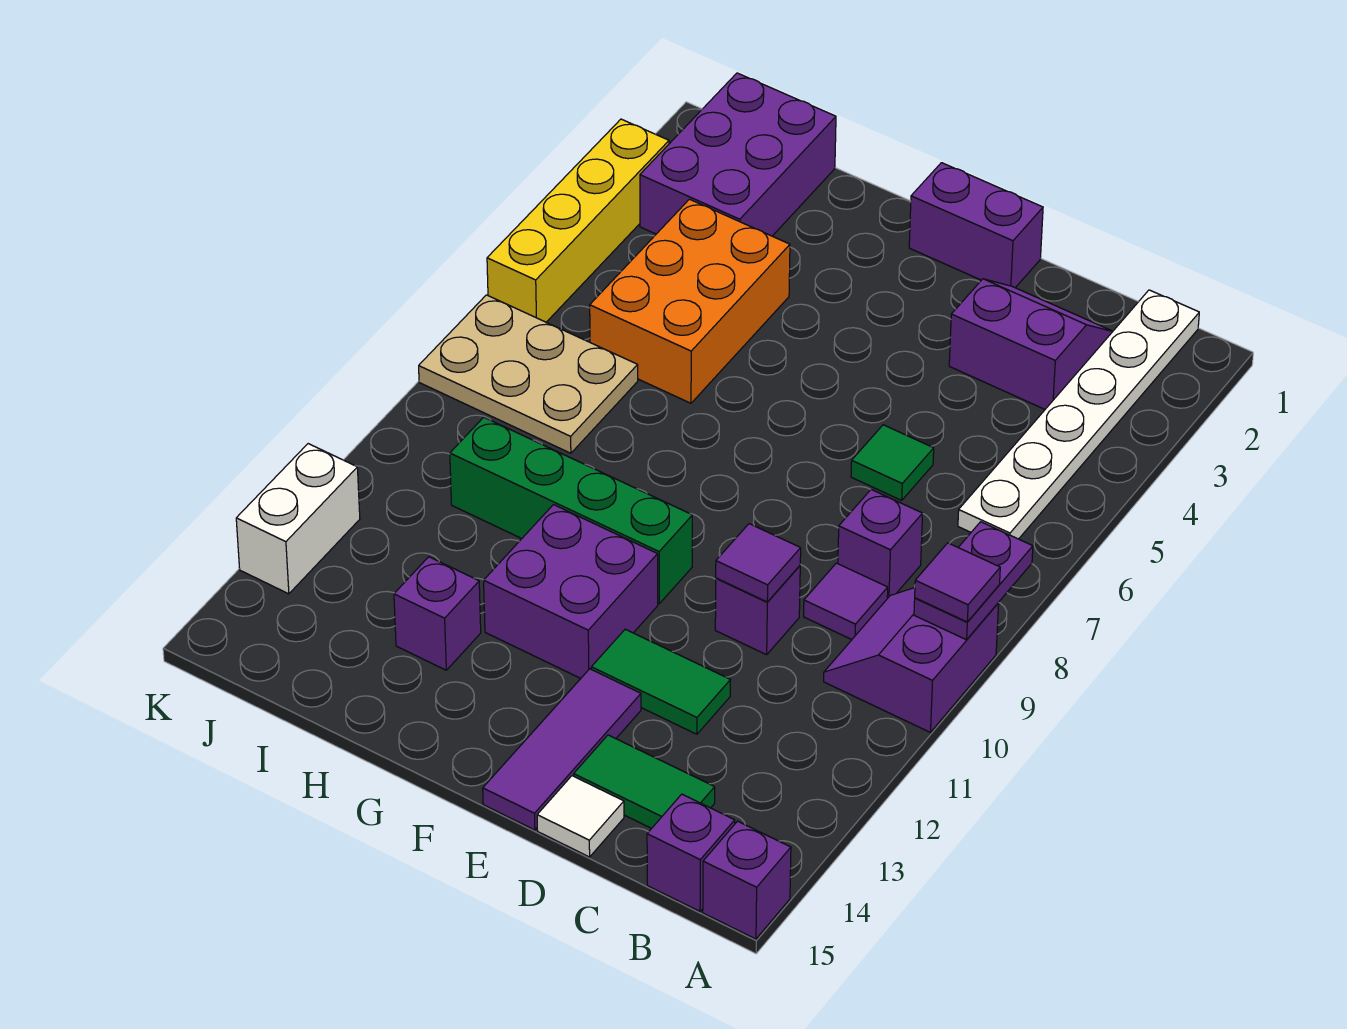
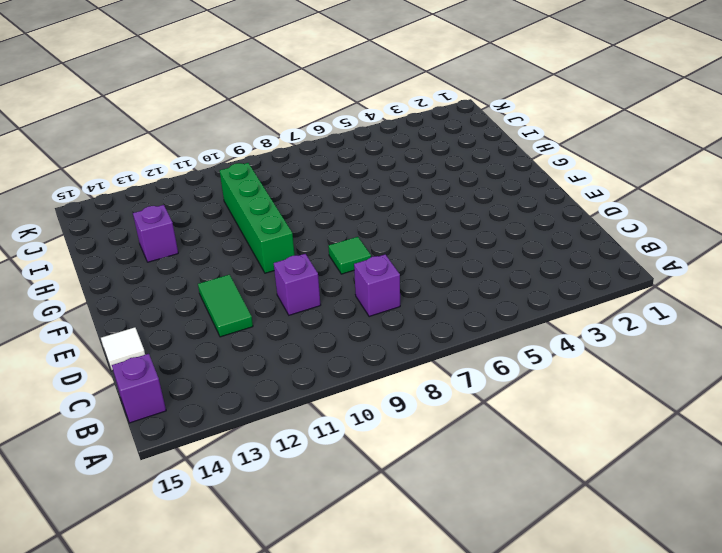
green tile E8 level 1 -> green tile D6 level 1
none -> purple slope A9:B10 level 1 top A
none -> purple brick A15 level 1
none -> white plate B1:B6 level 1

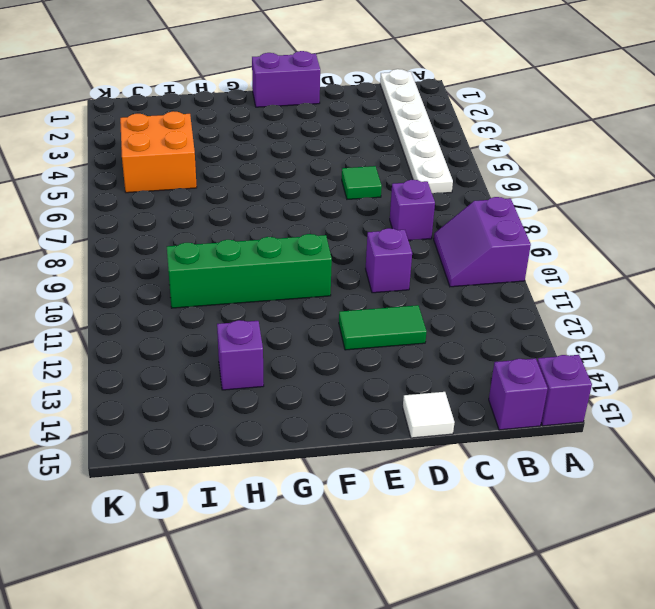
orange brick I4:J5 level 1 -> orange brick H4:I6 level 1
none -> purple slope C2:D3 level 1 top 3
none -> purple tile C9 level 1
none -> green tile C14:D14 level 1

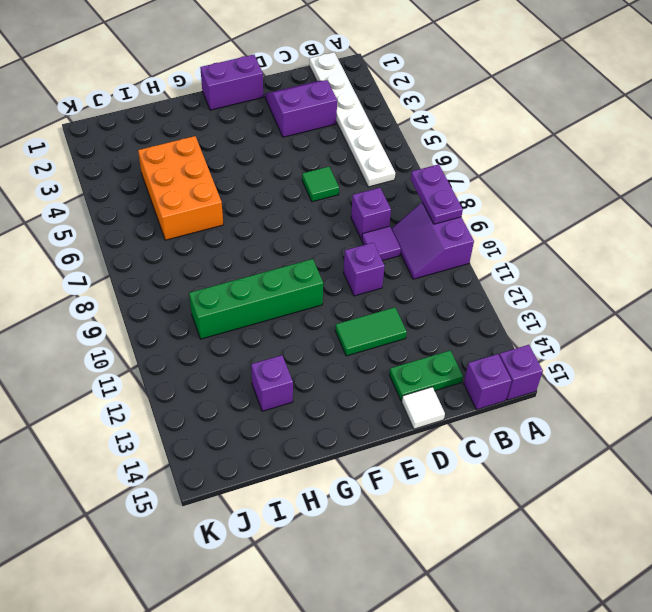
green plate C14:D14 level 1 -> green tile C14:D14 level 1
none -> purple tile E13:E15 level 1
none -> purple brick F11:G12 level 1
none -> purple brick I1:J3 level 1

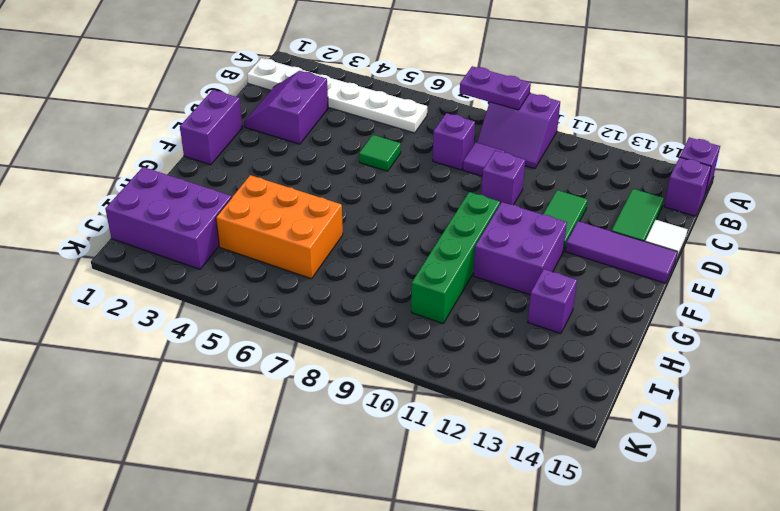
none -> tan plate I7:K8 level 1
none -> yellow brick K3:K6 level 1
none -> white brick K12:K13 level 1

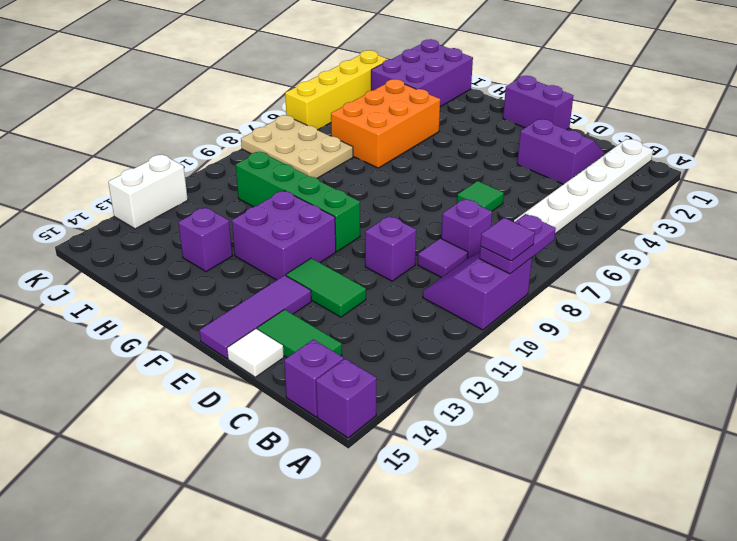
none -> purple tile D10 level 2

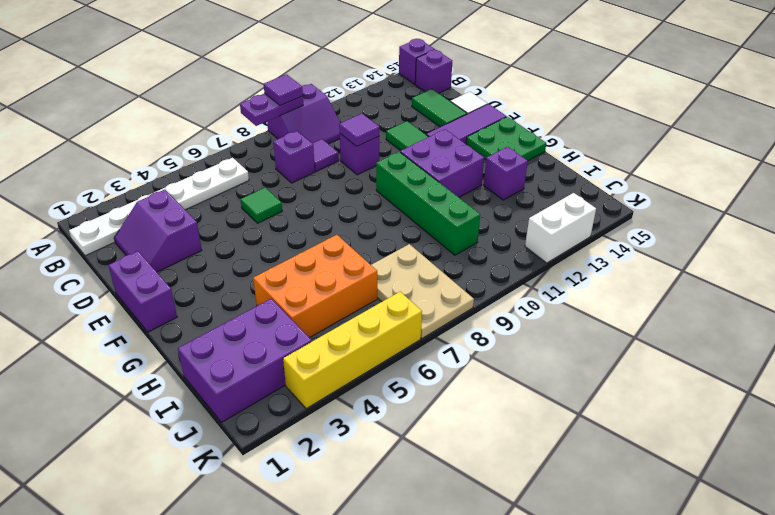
green plate F14:G15 level 1 -> none

